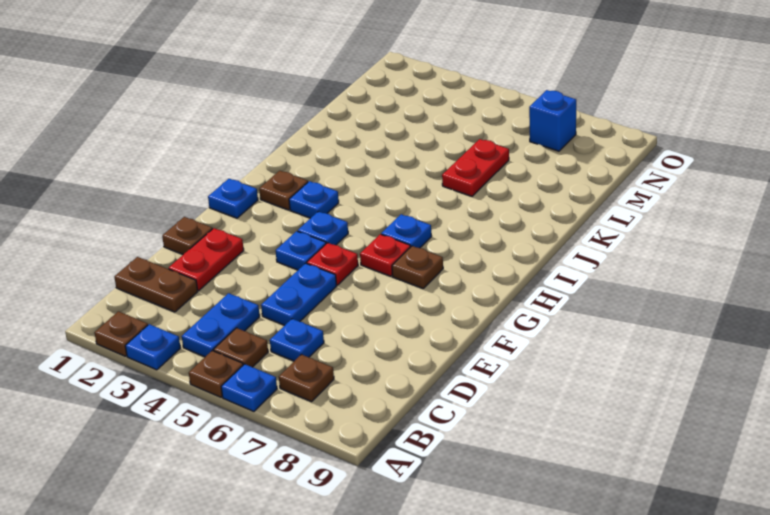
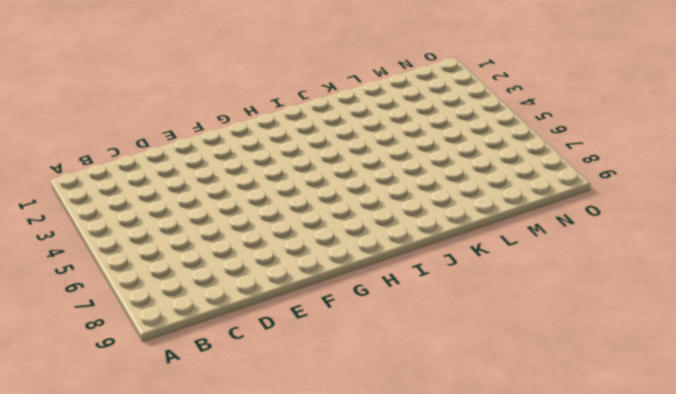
none -> brown plate A2 level 1
none -> blue plate A3 level 1
none -> brown plate A5 level 1

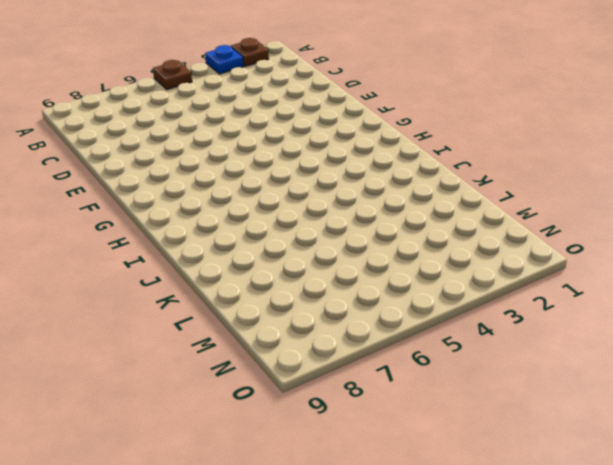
none -> blue plate A6 level 1
none -> blue plate B4:C4 level 1
none -> brown plate B5 level 1

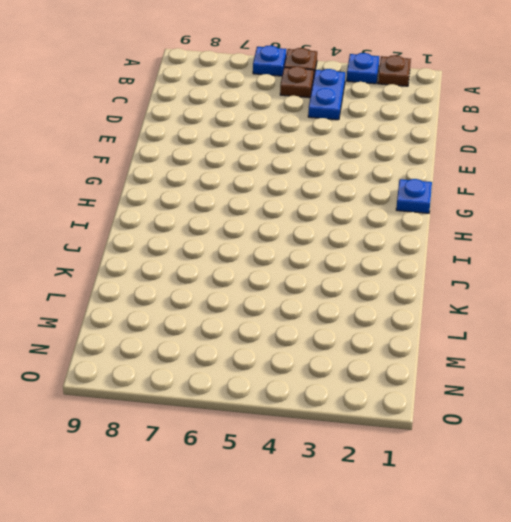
none -> brown plate B7 level 1
none -> brown plate C1:C2 level 1
none -> blue plate C6 level 1

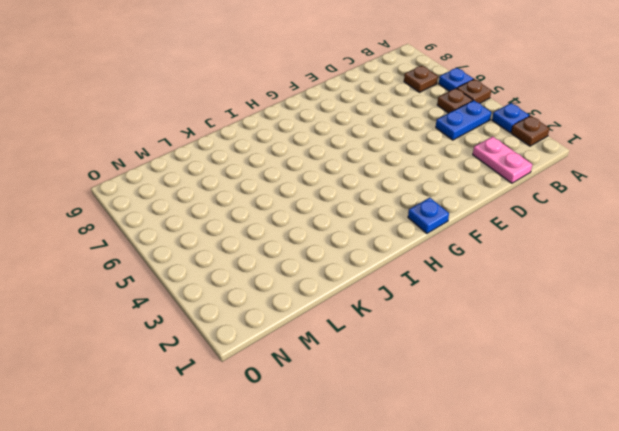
pink plate C1:C2 level 1 -> brown plate C1:C2 level 1
none -> blue plate C6 level 1
none -> red plate D2:E2 level 1
none -> blue plate D5:E5 level 1

